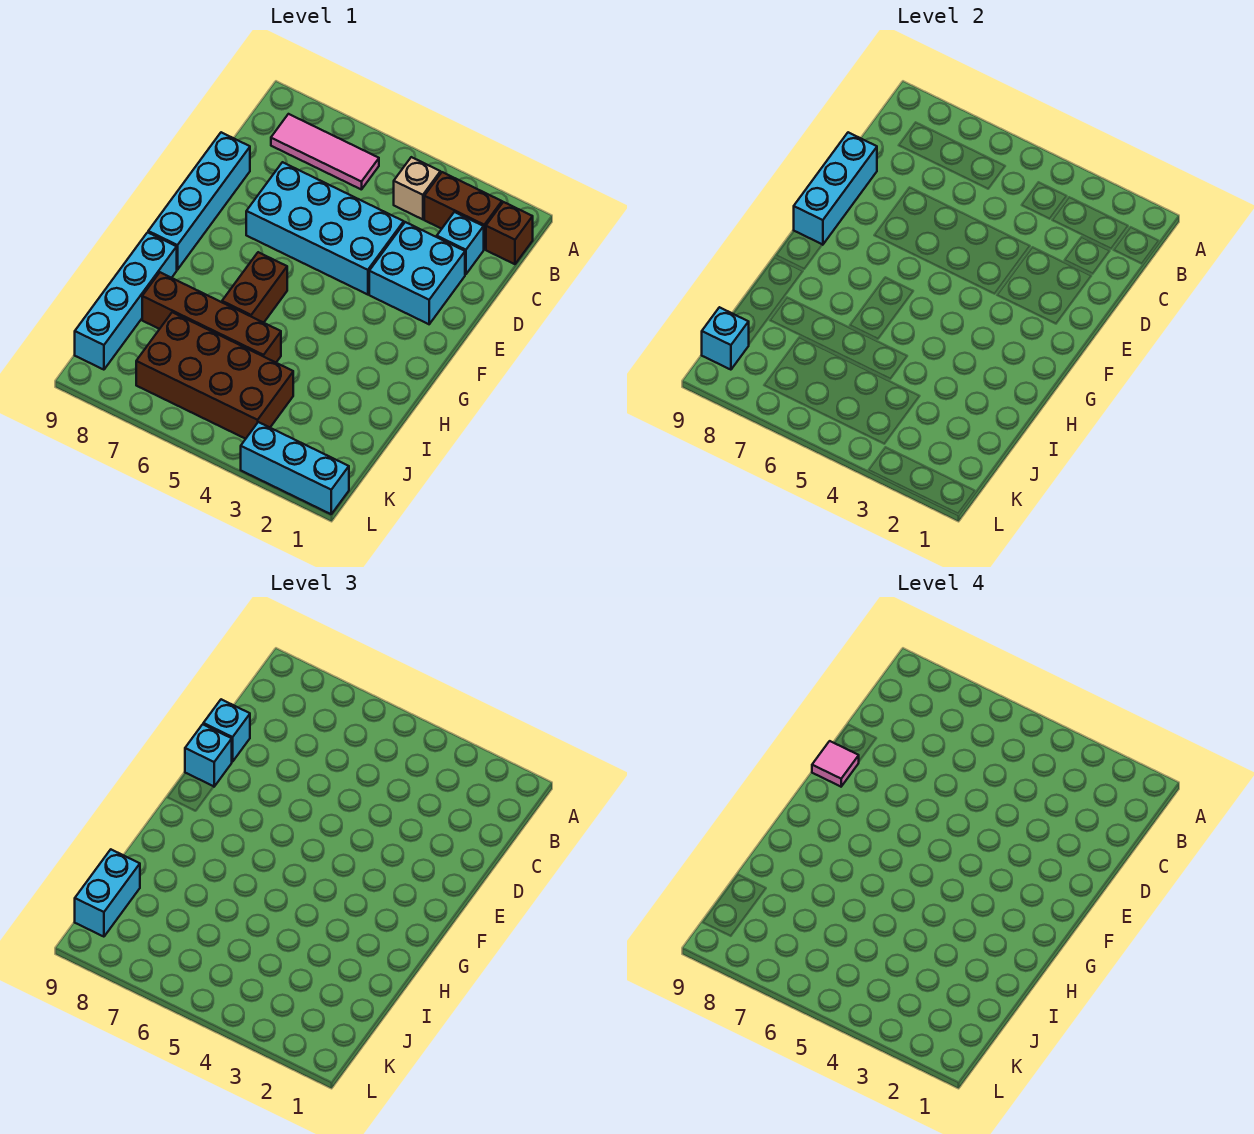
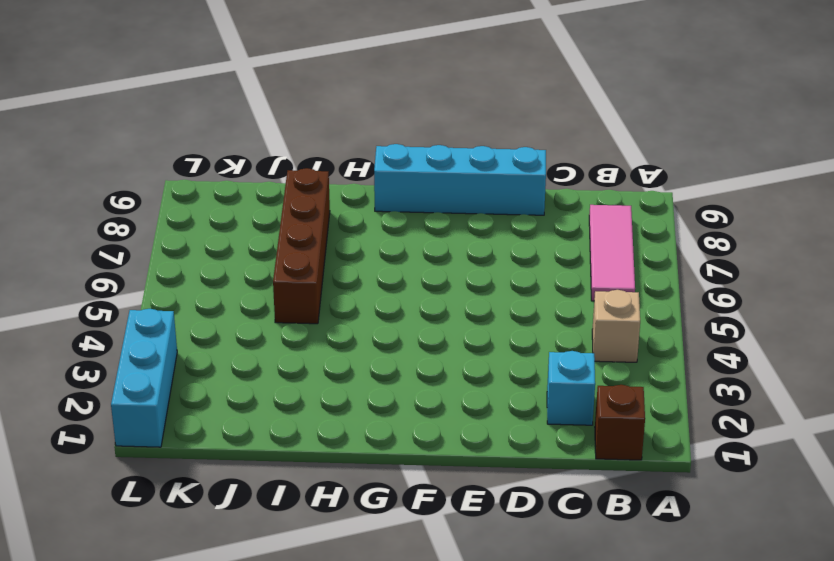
none -> brown brick B2:B3 level 1
none -> cyan brick D2:E3 level 1
none -> cyan brick D4:E7 level 1

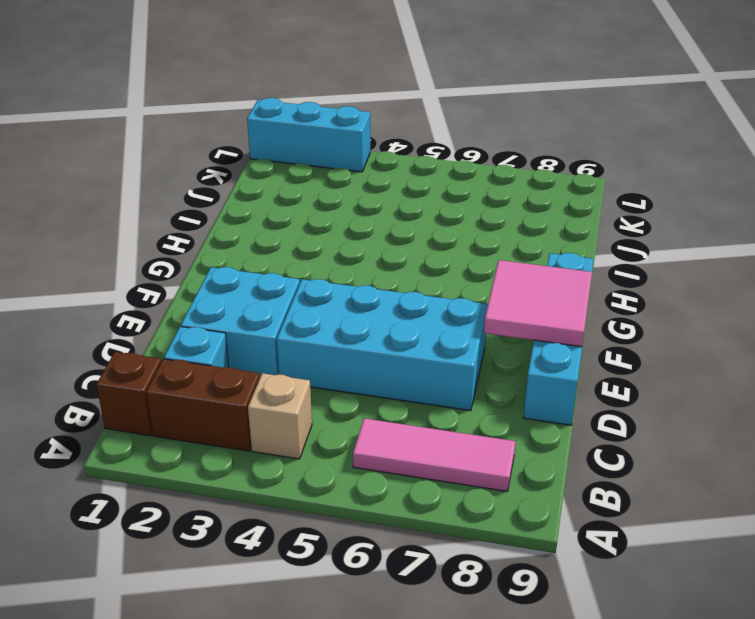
pink tile E8:F9 level 2 -> cyan brick D9:F9 level 2
none -> brown brick G6:H6 level 1
none -> cyan brick H9:K9 level 1
none -> brown brick I5:I8 level 1

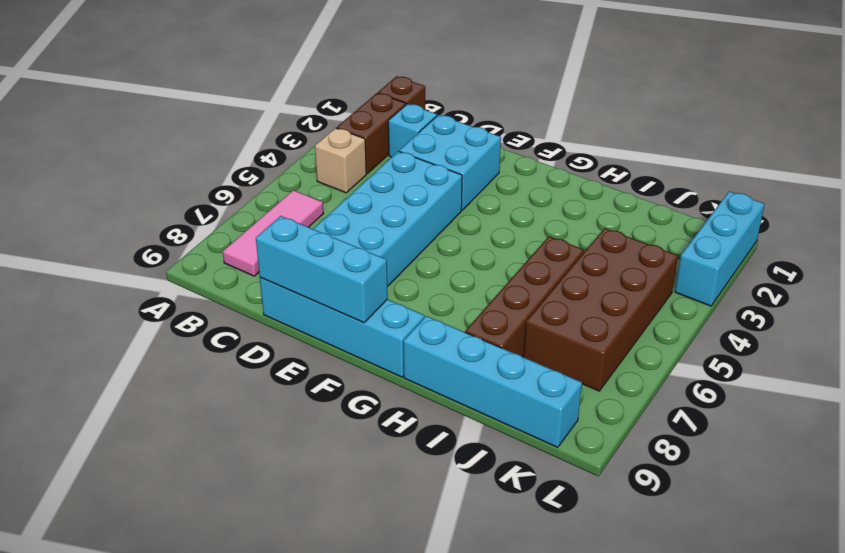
none -> brown brick G6:H6 level 1
none -> cyan brick K9 level 2
none -> cyan brick D9 level 3

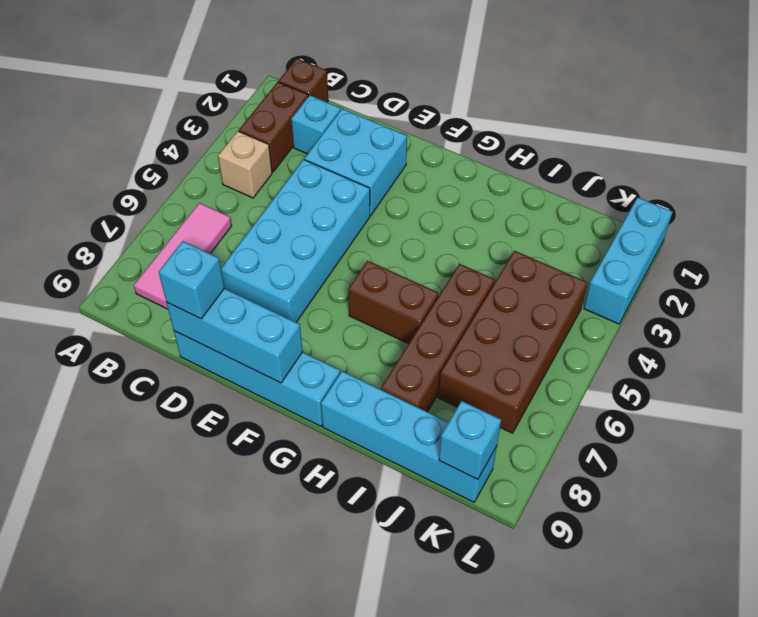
none -> cyan brick E9 level 3
none -> cyan brick J9:K9 level 3
none -> pink tile E9 level 4

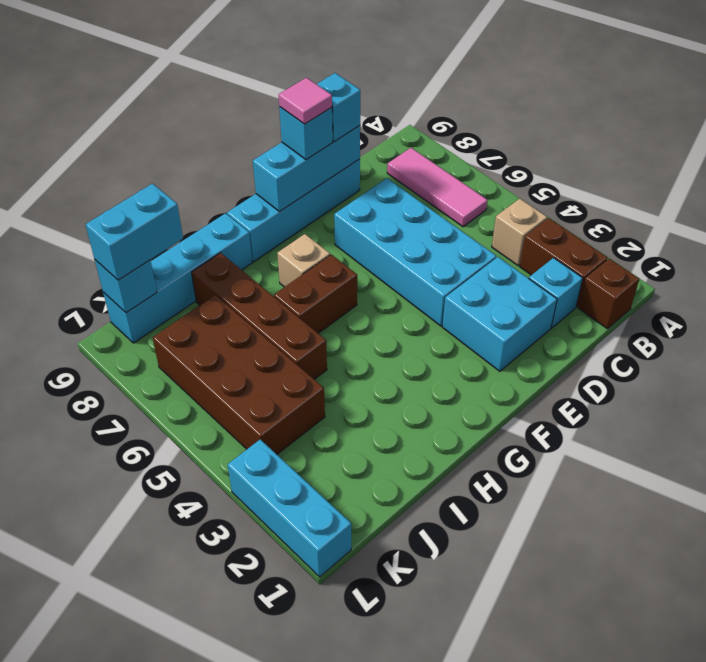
tan brick G7 level 1 -> none

